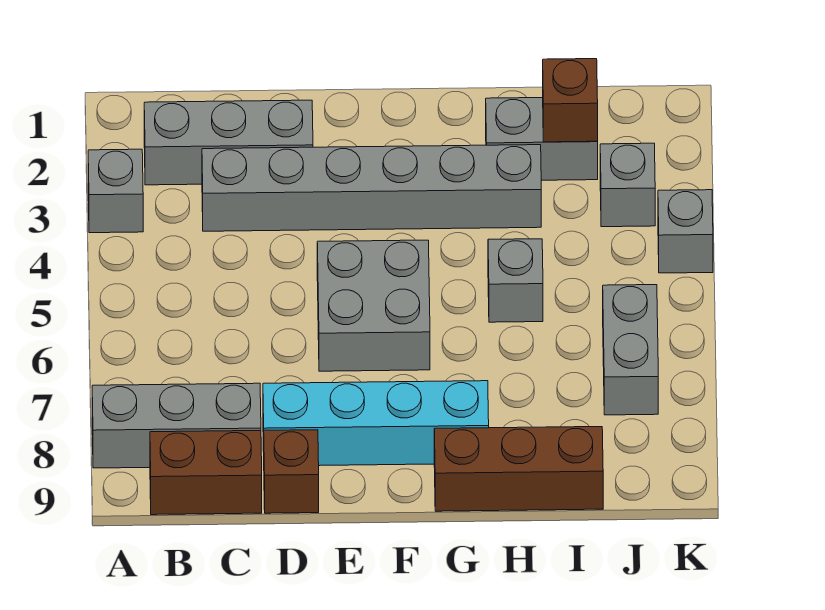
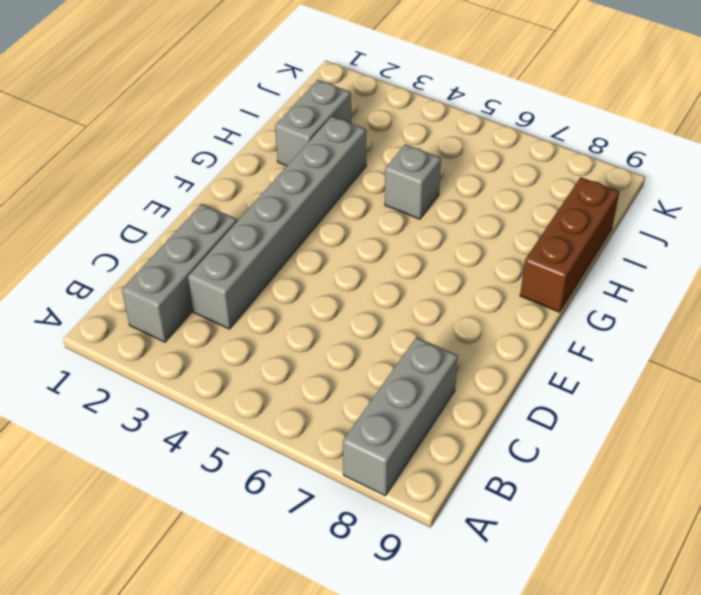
none -> grey brick A3 level 1
none -> brown brick B9:C9 level 1
none -> cyan brick D8:G8 level 1

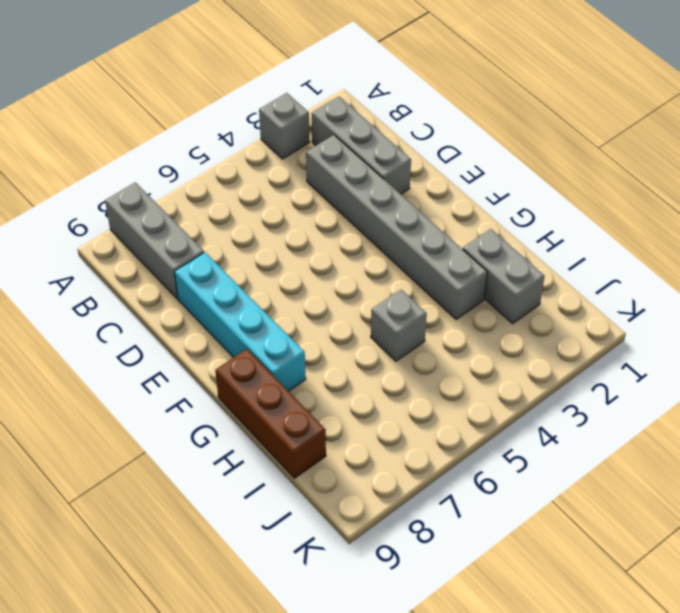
none -> brown brick B9:C9 level 1
none -> brown brick D9 level 1
none -> grey brick E5:F6 level 1

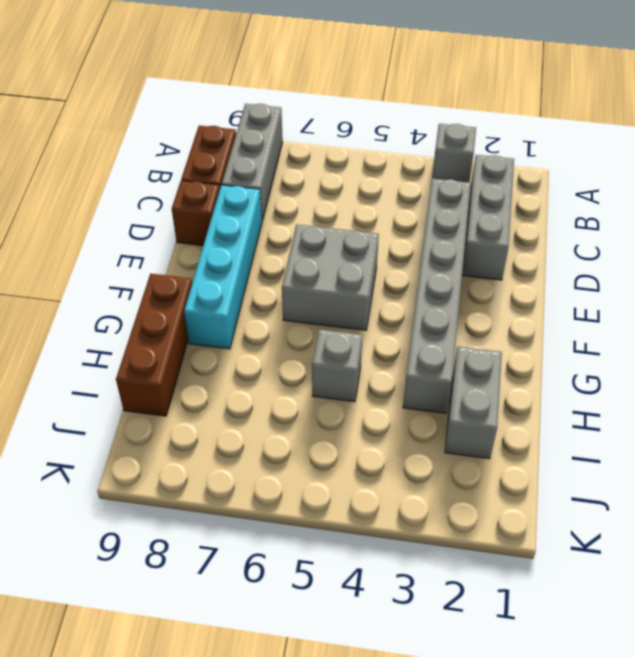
none -> grey brick J3 level 1
none -> grey brick J6:J7 level 1
none -> grey brick K4 level 1

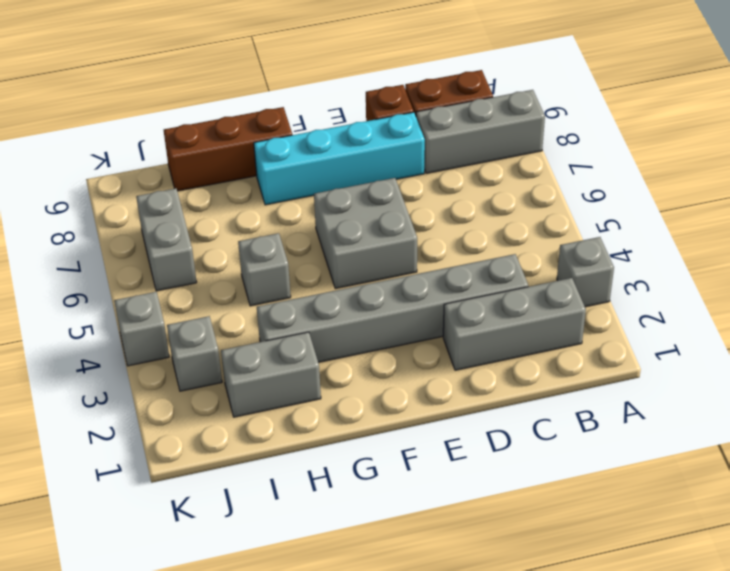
none -> brown brick I2 level 2

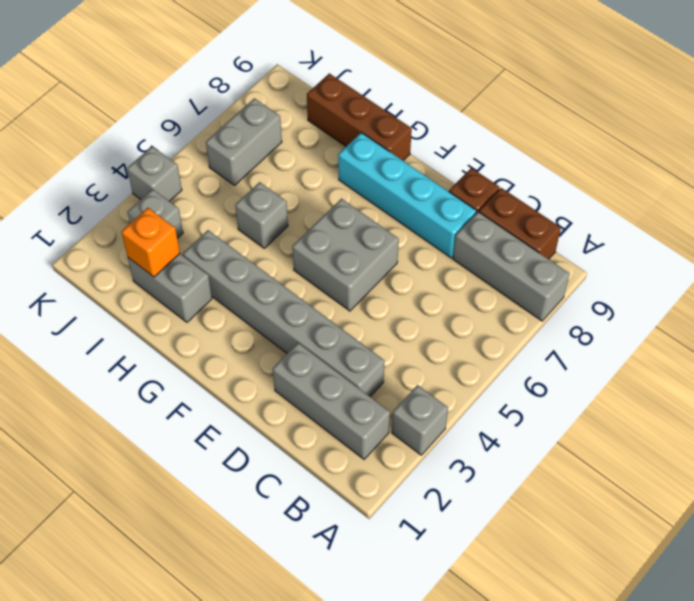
orange brick I2 level 2 -> brown brick I2 level 2

